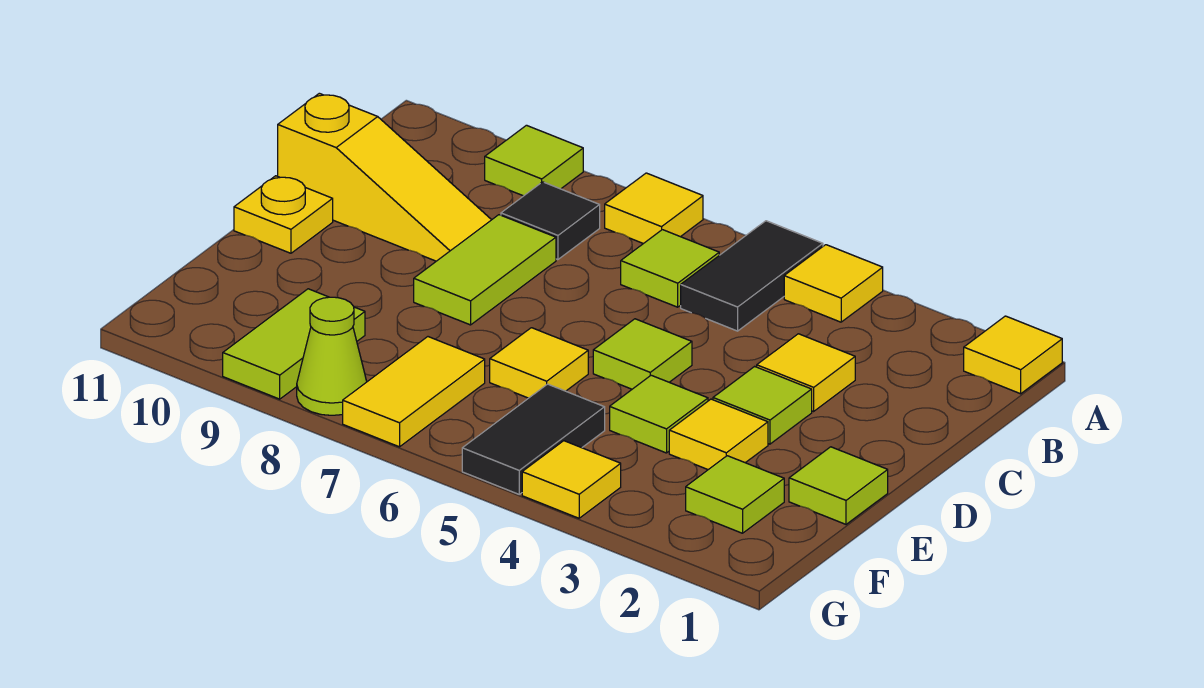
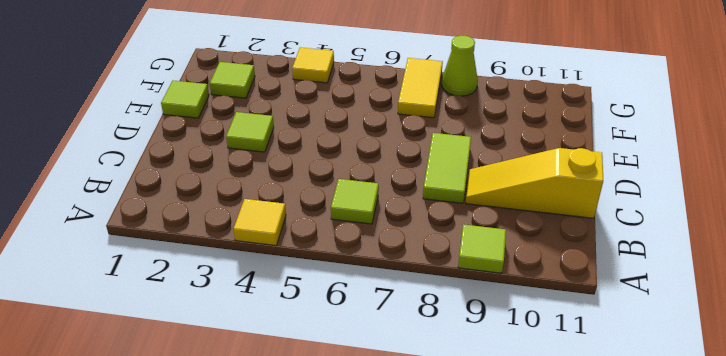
none -> yellow tile A1 level 1
none -> black tile A5:B5 level 1
none -> yellow tile A7 level 1

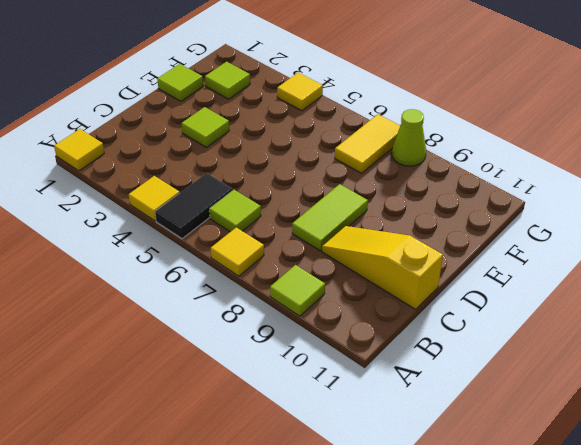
none -> black tile B8 level 1
none -> yellow tile C3 level 1
none -> lime tile D5 level 1

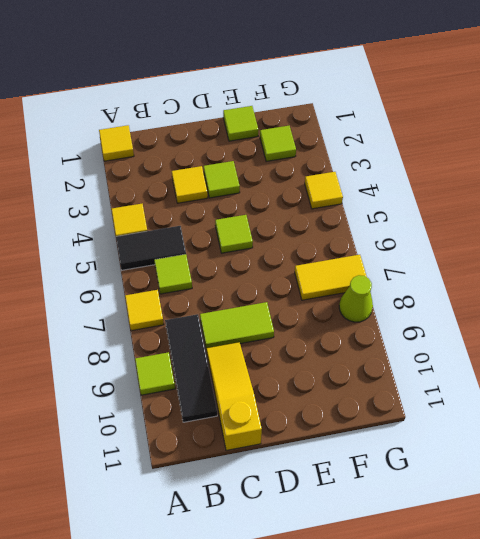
black tile B8:B10 level 1 -> black tile B8 level 1
none -> yellow plate D11 level 1
none -> yellow tile E3 level 1
none -> lime tile E4 level 1

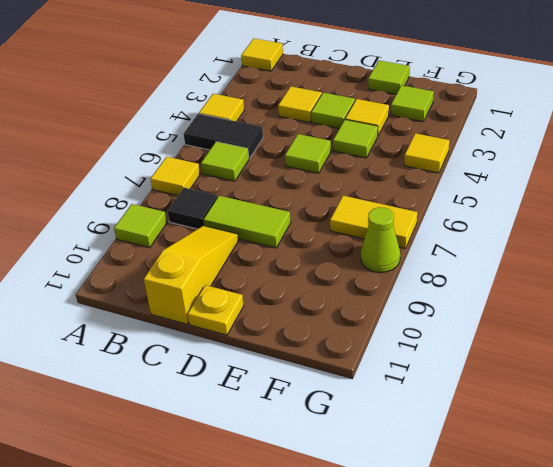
none -> yellow tile E6 level 1
none -> black tile F5:G5 level 1
none -> lime tile F9:G9 level 1

